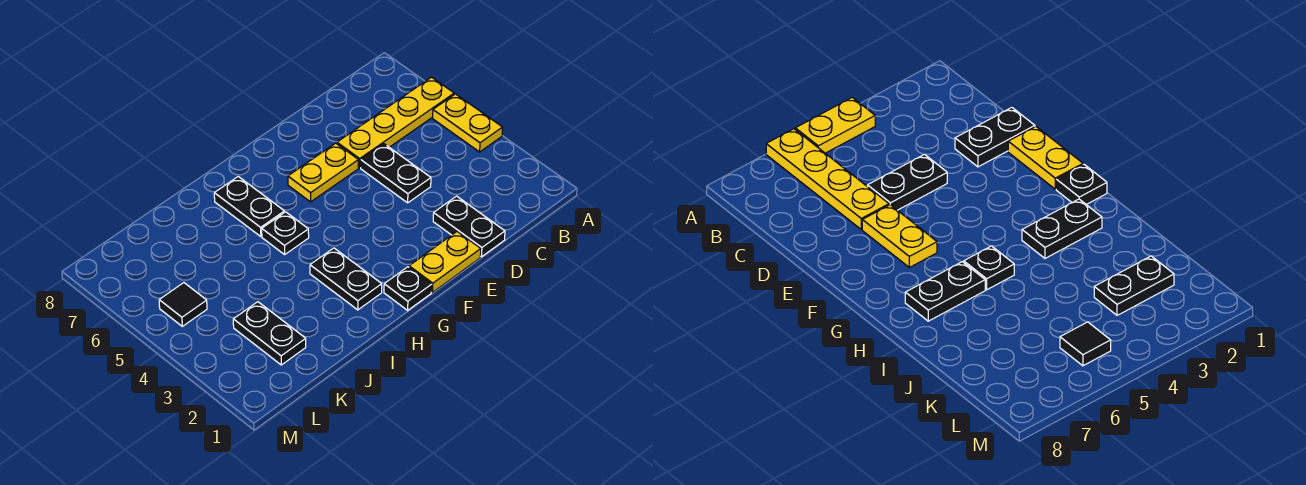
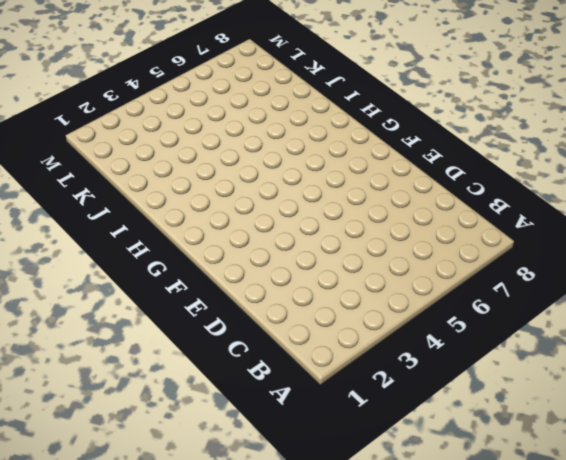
none -> yellow plate A4:A5 level 1
none -> yellow plate A6:D6 level 1
none -> black plate D1:D2 level 1

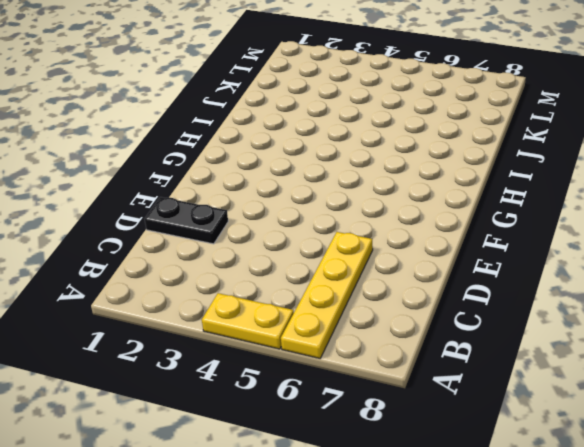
none -> black plate D4:D5 level 1
none -> yellow plate E1:F1 level 1
none -> yellow plate E6:F6 level 1

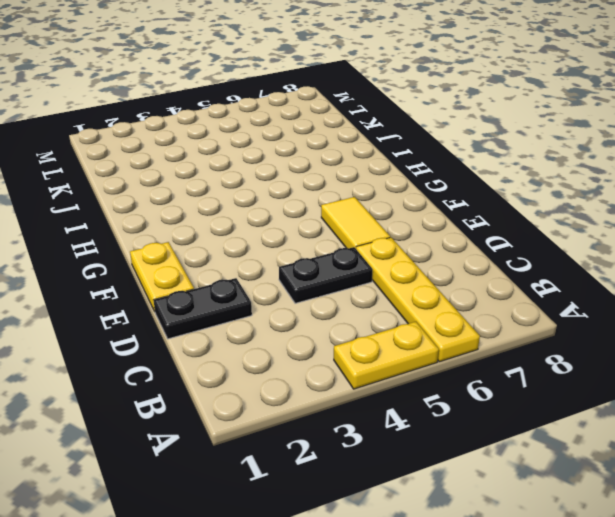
yellow tile E6:F6 level 1 -> yellow plate E6:F6 level 1
none -> black plate G1 level 1
none -> black plate H2:H3 level 1
none -> black plate H5 level 1

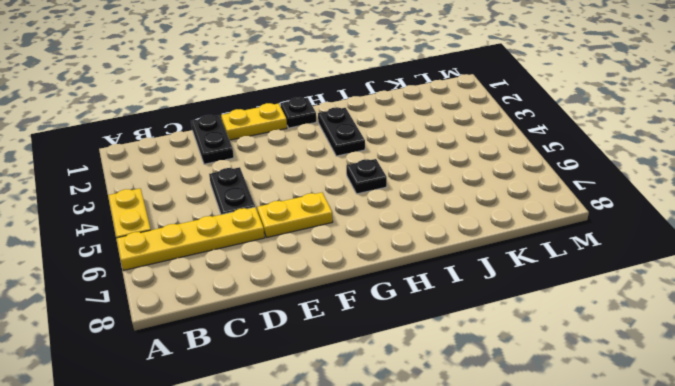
none -> black plate H6:H7 level 1
none -> black plate K2:K3 level 1
none -> black tile L5 level 1

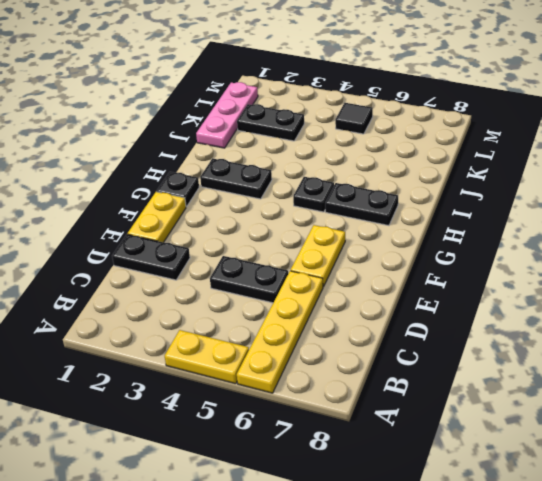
pink plate J1:L1 level 1 -> none

